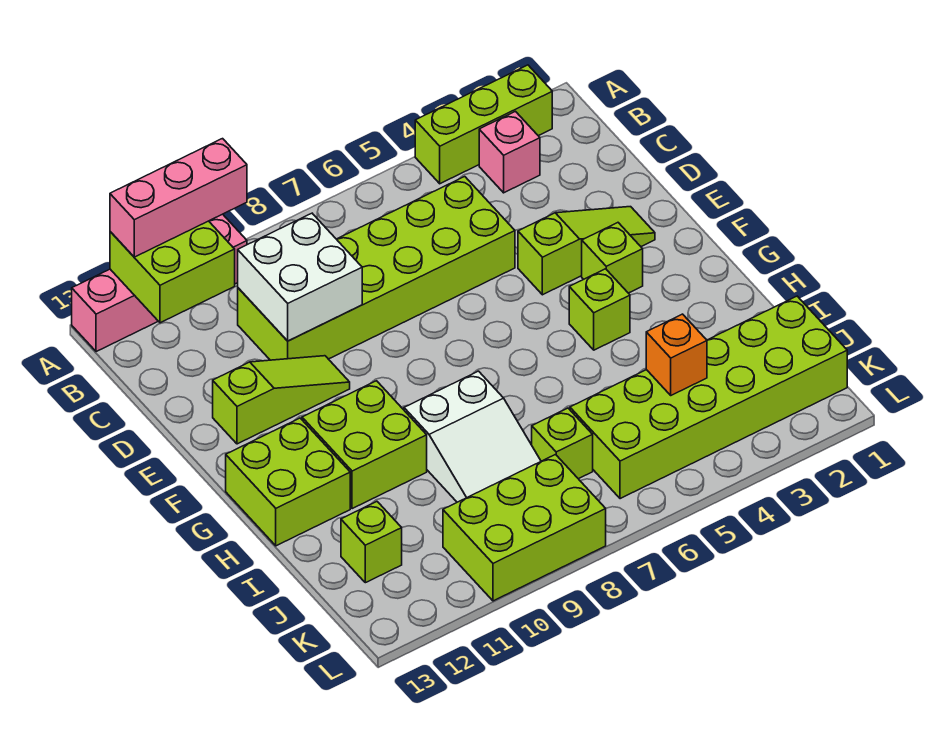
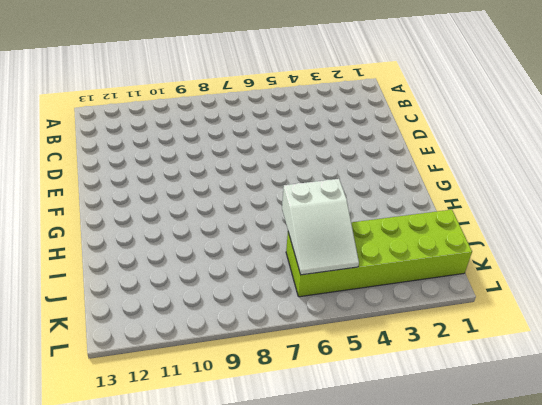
white slope I5:K6 level 2 top I -> white slope H8:J9 level 1 top H
none -> lime brick A2:A4 level 1
none -> pink brick A10:A13 level 1
none -> pink brick B3 level 1

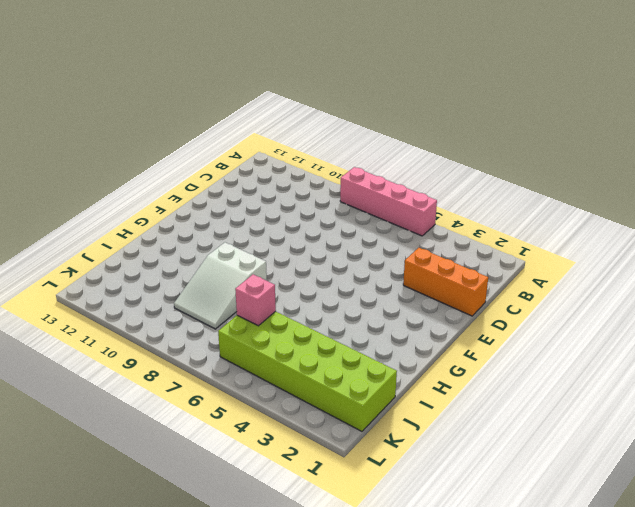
pink brick A5:A8 level 1 -> pink brick A10:A13 level 1
orange brick D1:D3 level 1 -> none
pink brick J6 level 2 -> pink brick B3 level 1
none -> lime brick A2:A4 level 1
none -> lime brick C5:D10 level 1
none -> lime slope E2:E4 level 1 top 4

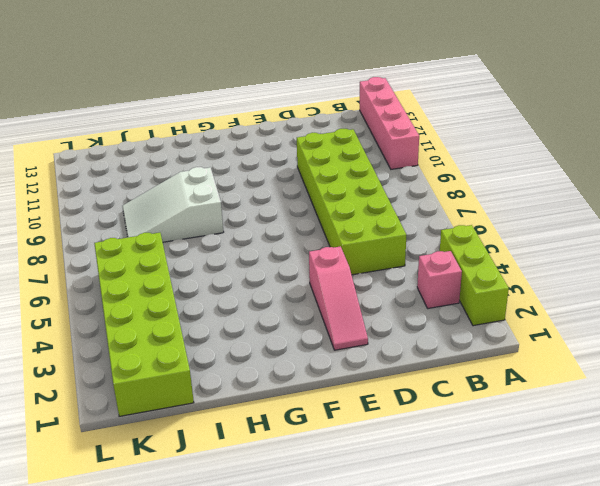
pink slope E2:E4 level 1 top 4 -> lime slope E2:E4 level 1 top 4
none -> lime slope E10:E12 level 1 top 12
none -> lime brick F3 level 1
none -> lime brick G4 level 1

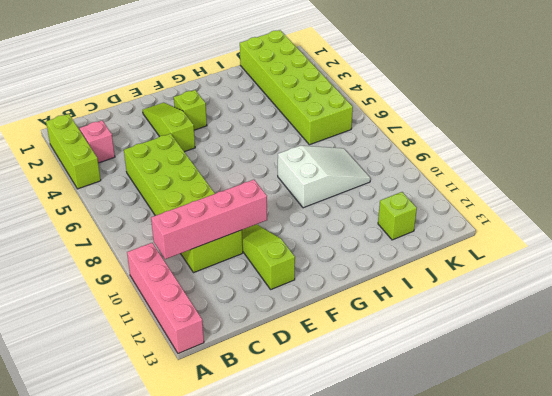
pink brick B10:E10 level 2 -> white brick C9:D10 level 2
none -> lime brick G4 level 1
none -> lime brick G10:H11 level 1
none -> lime brick G12:H13 level 1

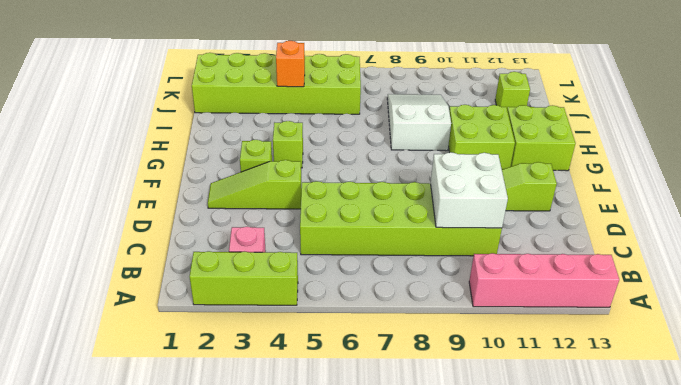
none -> lime brick J7 level 1
none -> lime brick K8:L10 level 1
none -> lime brick A11:B12 level 2

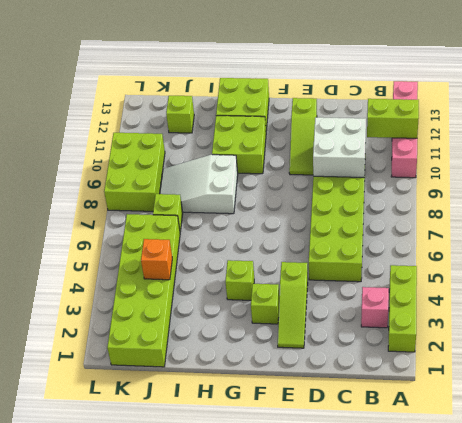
lime brick A11:B11 level 2 -> lime brick A11:B12 level 2
none -> pink brick A10:A12 level 3

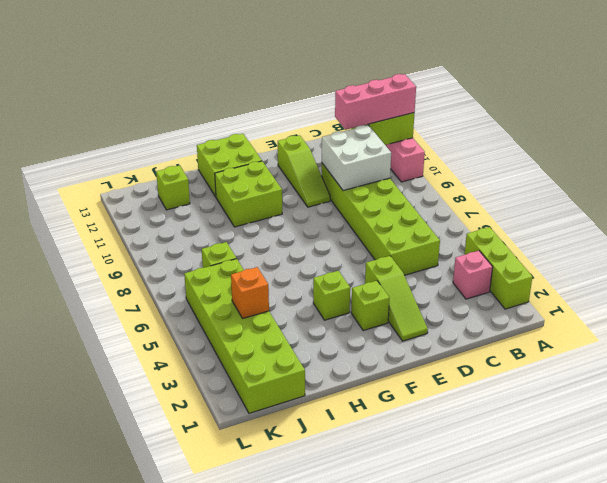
pink brick A11:C11 level 3 -> pink brick A10:A12 level 3
none -> white slope H8:J9 level 1 top H
none -> lime brick K8:L10 level 1

